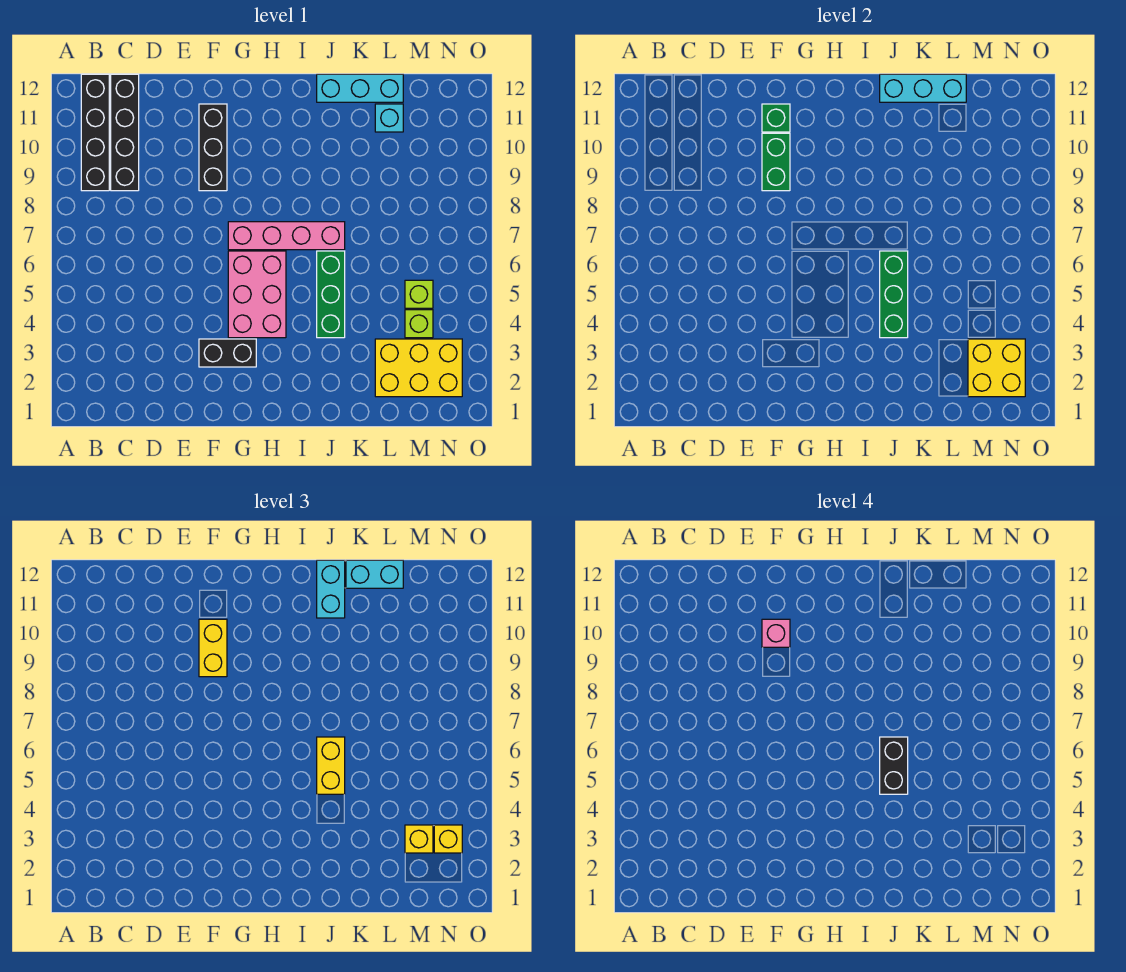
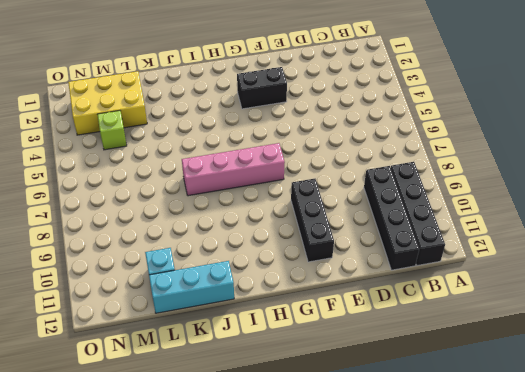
none -> pink brick G4:H6 level 1
none -> green brick J4:J6 level 1
none -> lime brick M5 level 1

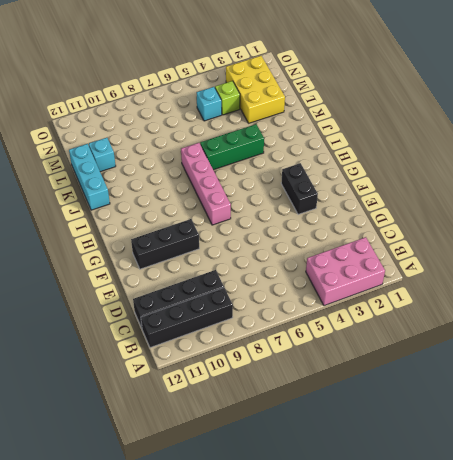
pink brick A2:B4 level 1 -> pink brick G4:H6 level 1
cyan brick M5 level 1 -> lime brick M5 level 1
none -> green brick F9:F10 level 2
none -> green brick F11 level 2
none -> green brick J4:J6 level 2

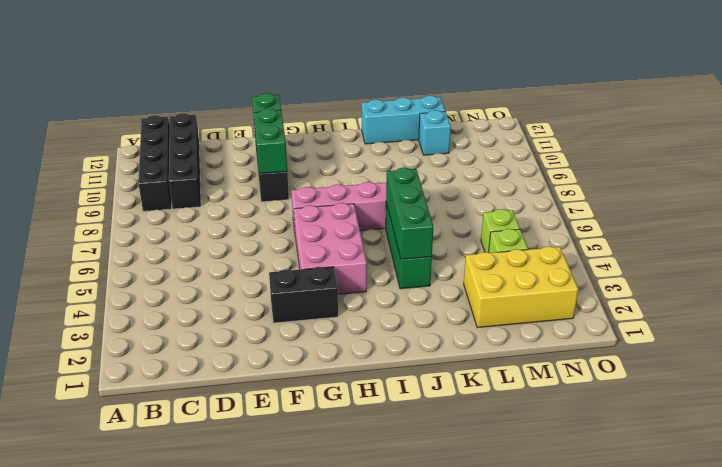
none -> cyan brick J12:L12 level 2
none -> yellow brick M2:N3 level 2
none -> yellow brick F9:F10 level 3

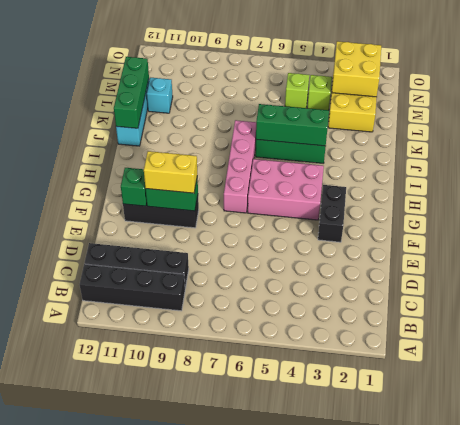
green brick J12:L12 level 2 -> cyan brick J12:L12 level 2
none -> yellow brick J5:J6 level 3
none -> cyan brick J11:J12 level 3
none -> cyan brick K12:L12 level 3

